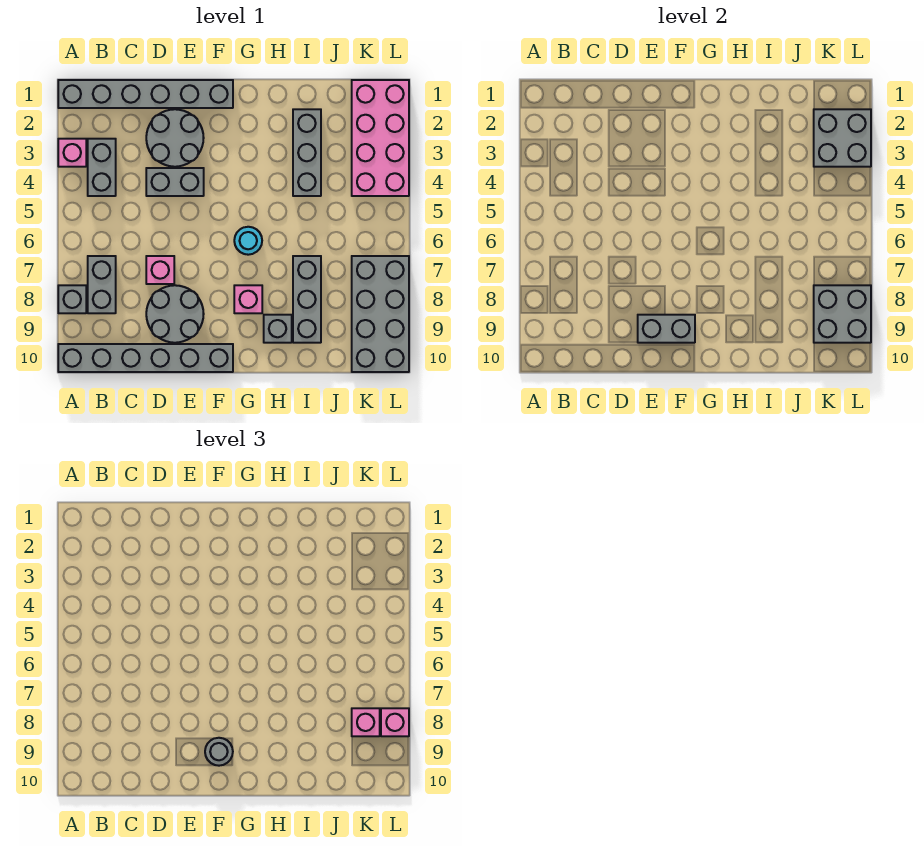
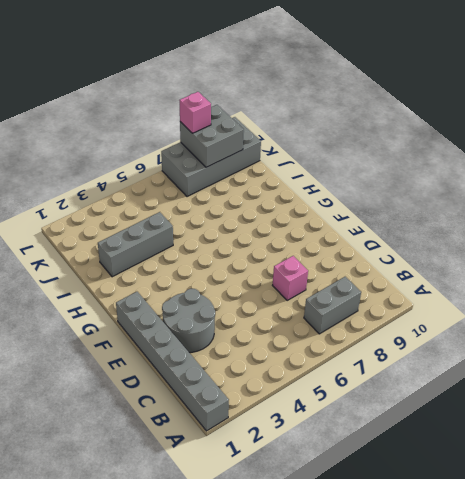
none -> pink brick A3 level 1
none -> grey brick A8 level 1
none -> grey brick A10:F10 level 1

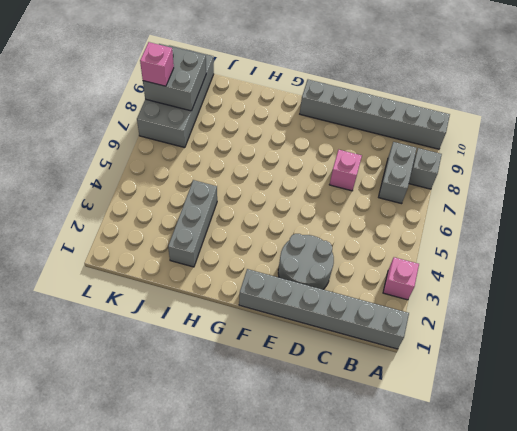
none -> grey brick B3:B4 level 1
none -> grey brick D4:E4 level 1
none -> grey round brick D8:E9 level 1

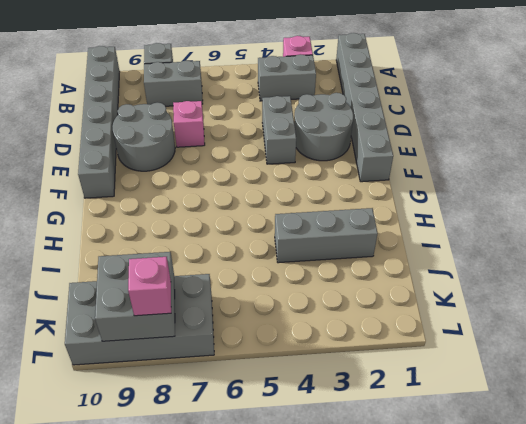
none -> cyan round brick G6 level 1
none -> pink brick G8 level 1
none -> grey brick H9 level 1

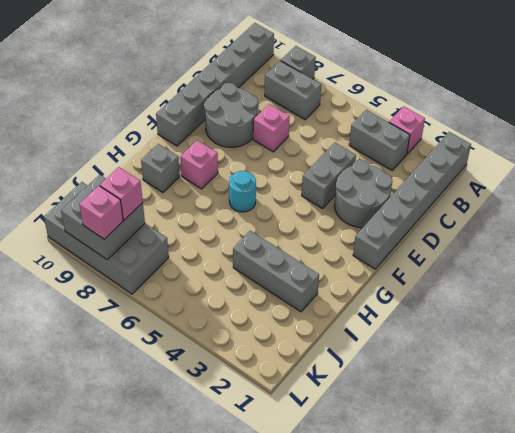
none -> grey brick I7:I9 level 1
none -> pink brick K1:L4 level 1
none -> grey brick E9:F9 level 2

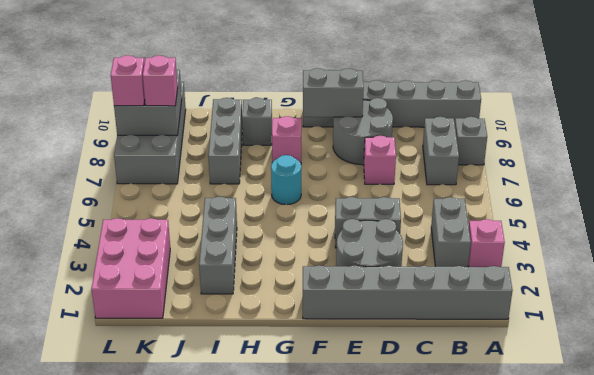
pink brick K1:L3 level 1 -> pink brick K1:L4 level 1
none -> grey brick K2:L3 level 2
none -> grey round brick F9 level 3

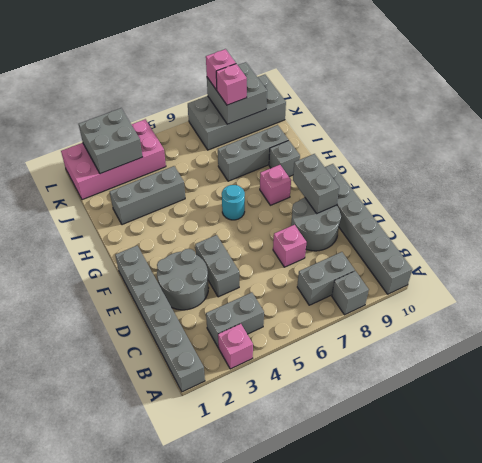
none -> grey round brick F9 level 3

